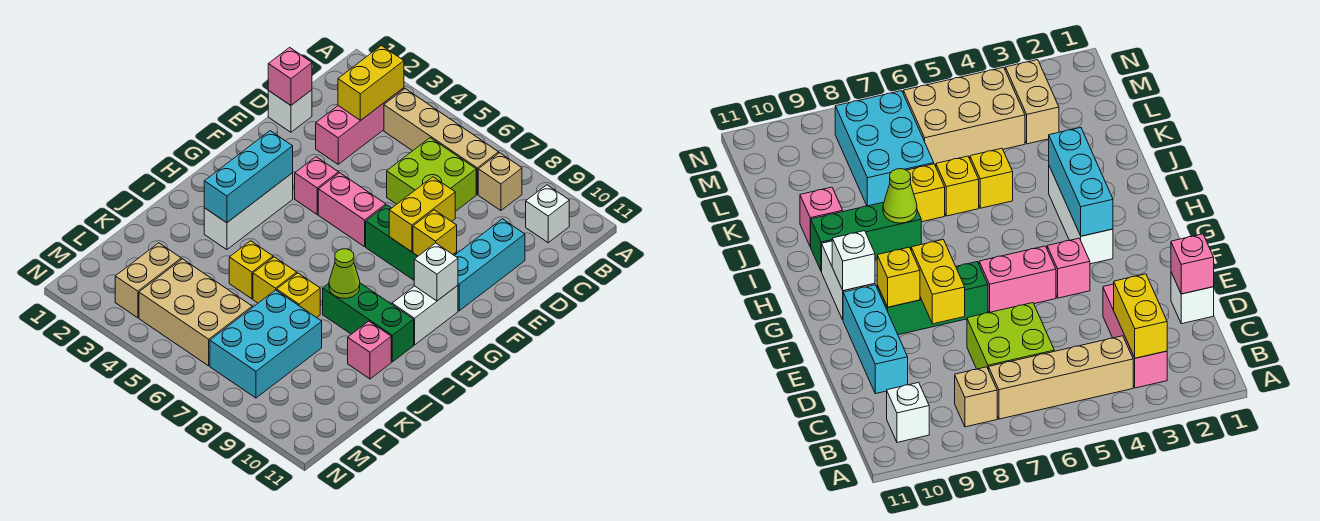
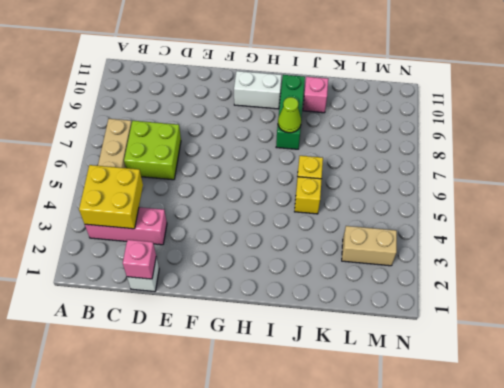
yellow brick B3:C4 level 2 -> yellow brick B3:C3 level 2
none -> tan brick B8 level 1
none -> white brick B10 level 1
none -> cyan brick D10:F10 level 1

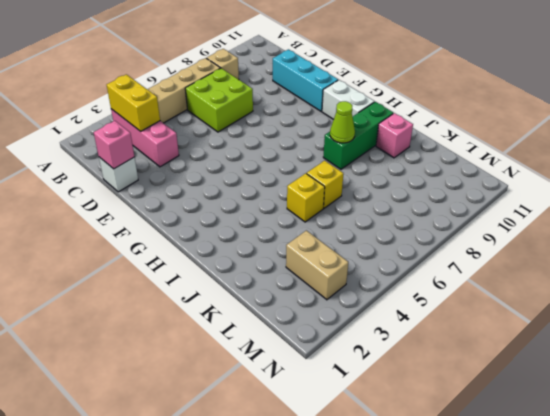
none -> white brick B10 level 1
none -> pink brick F4 level 1
none -> pink brick F5:F6 level 1

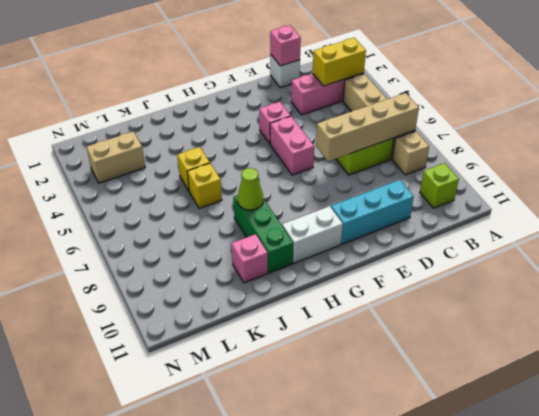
tan brick B7:E7 level 2 -> none
lime brick B10 level 1 -> white brick B10 level 1
none -> green brick F7:F9 level 1
none -> white brick G3:I3 level 1
none -> yellow brick J7 level 1

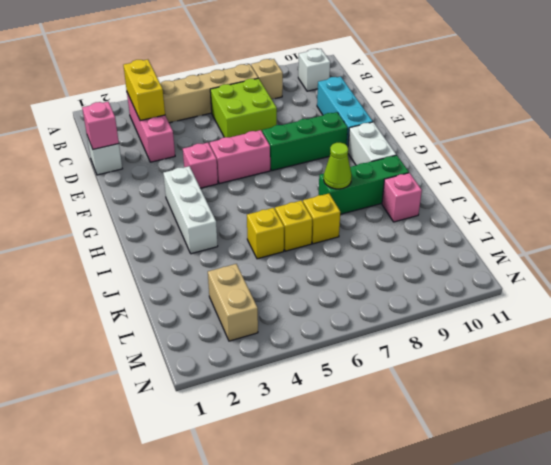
none -> cyan brick K7:M8 level 1
none -> tan brick L4:M6 level 1
none -> yellow brick E8:F8 level 2

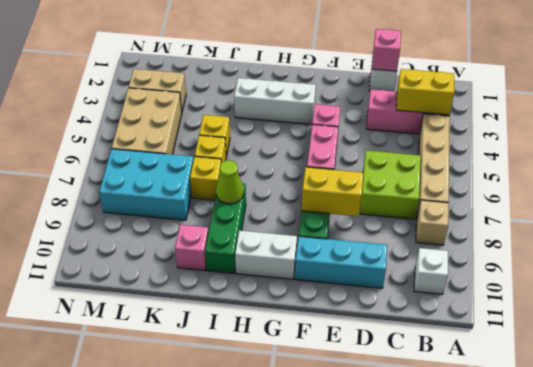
none -> yellow brick F9 level 2
none -> cyan brick G3:I3 level 2
none -> white brick G10 level 2

